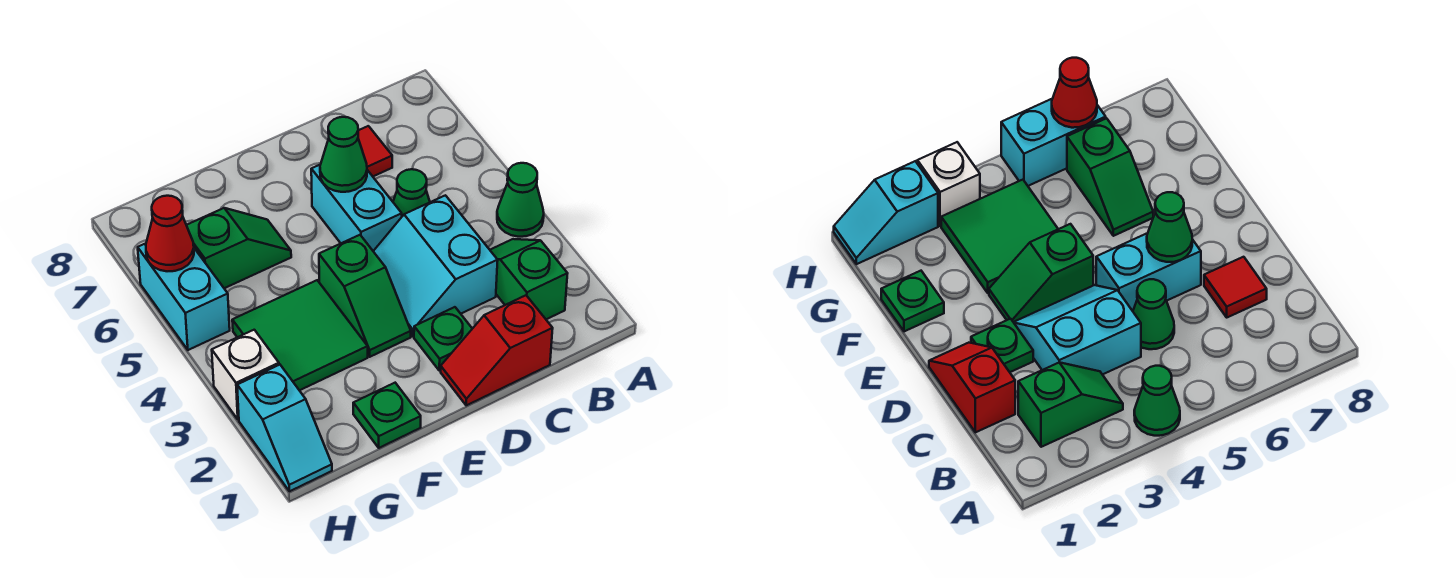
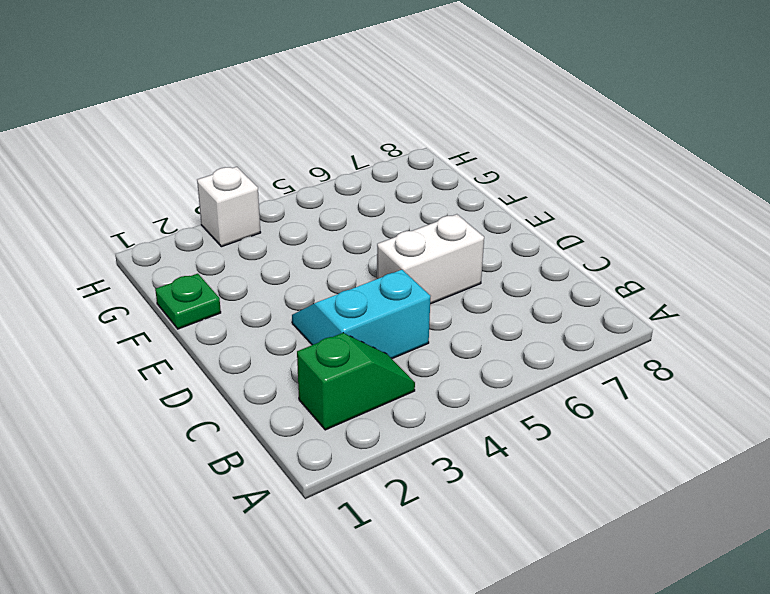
white brick D5:D6 level 1 -> cyan brick D5:D6 level 1
none -> green cone A4 level 1
none -> red slope C1:D1 level 1 top C
none -> green cone C5 level 1

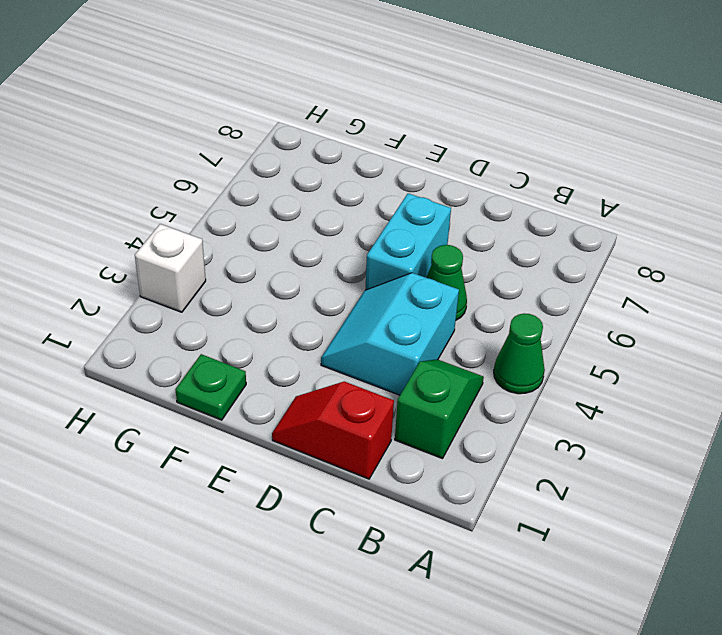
none -> red tile C7 level 1
none -> green plate D2 level 1
none -> green slope E3:E4 level 1 top 4

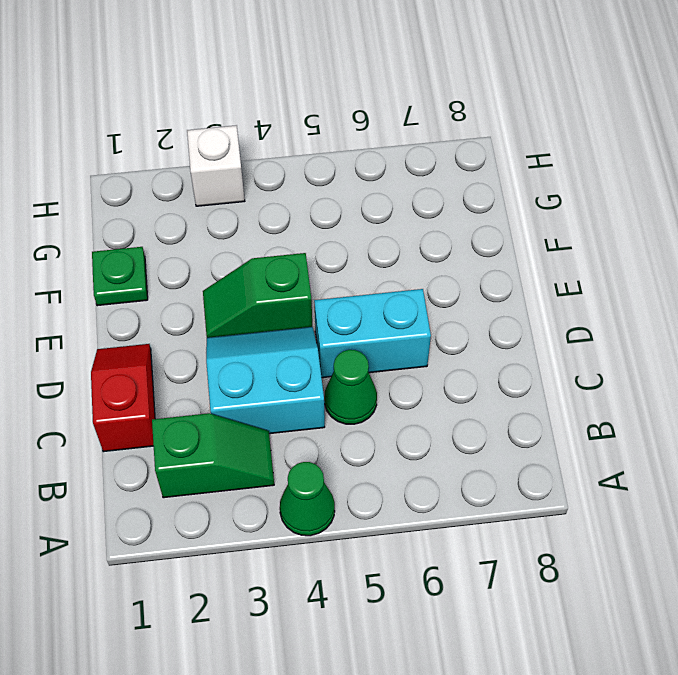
none -> red tile C7 level 1
none -> green plate D2 level 1
none -> green tile F3:G4 level 1

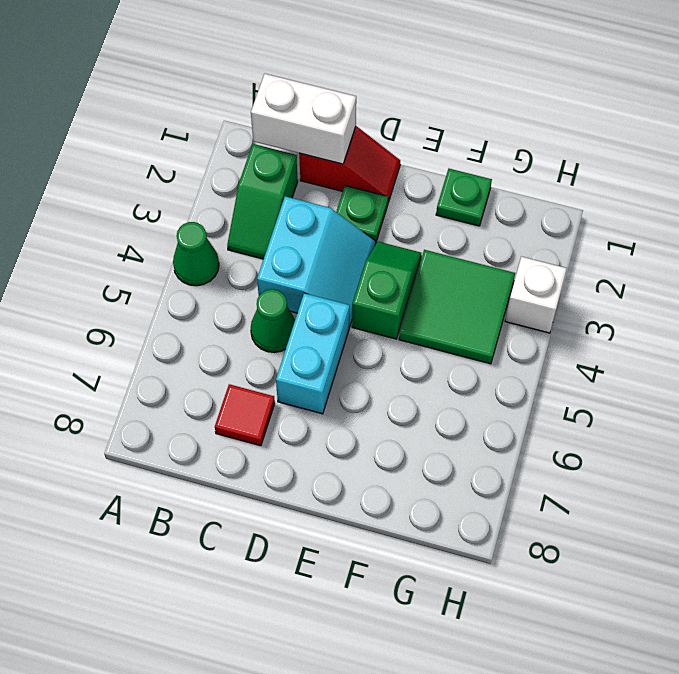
white brick B1:C1 level 2 -> none
none -> green slope F6:G6 level 1 top G
none -> cyan slope H1:H2 level 1 top 2
none -> cyan brick H5:H6 level 1

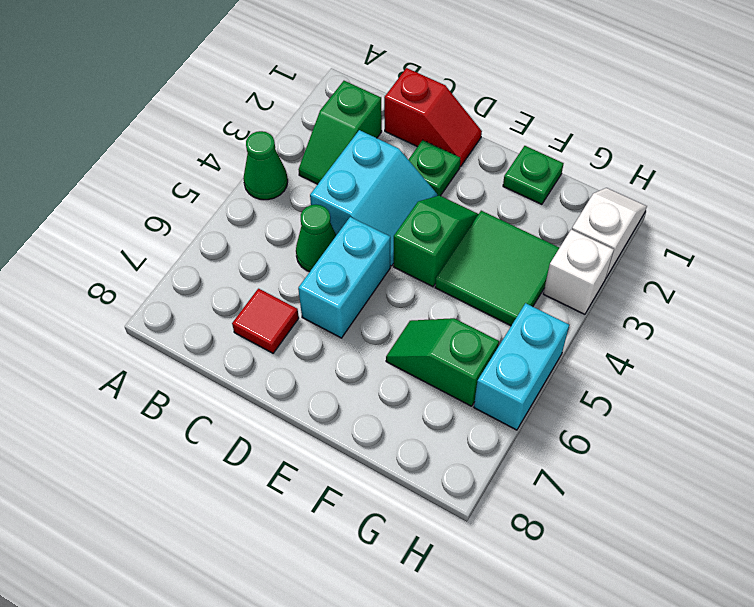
white slope H1:H2 level 1 top 2 -> cyan slope H1:H2 level 1 top 2
none -> green cone D6 level 2
none -> red cone H6 level 2

